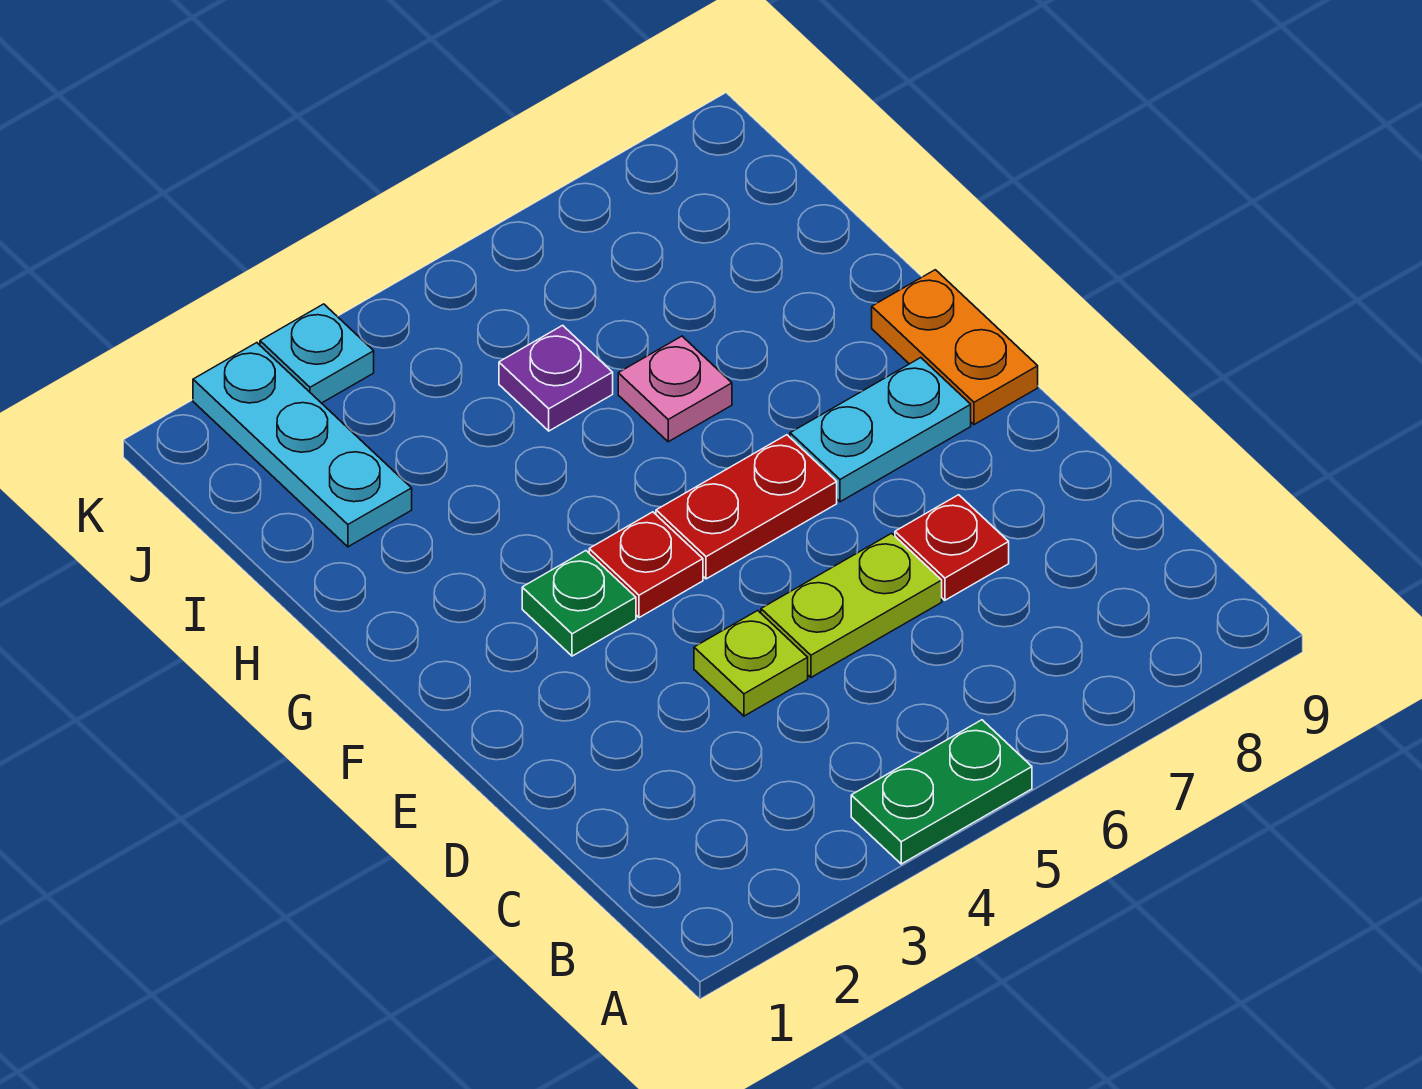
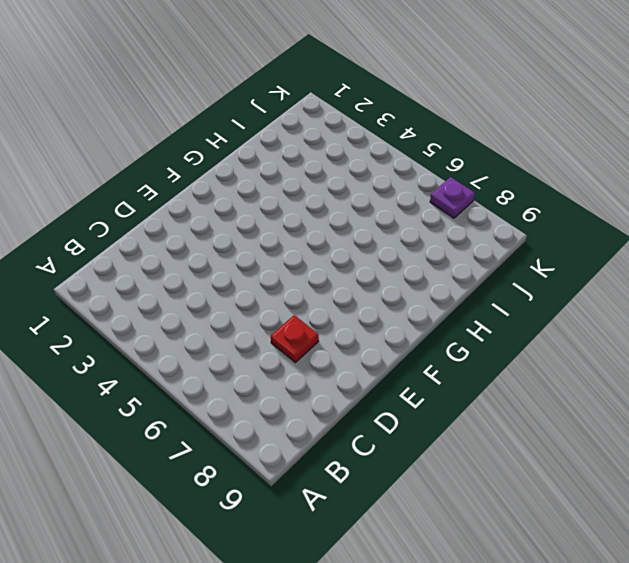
purple plate K7 level 1 -> purple plate I5 level 1
none -> green plate A4:A5 level 1
none -> lime plate D4 level 1
none -> lime plate D5:D6 level 1

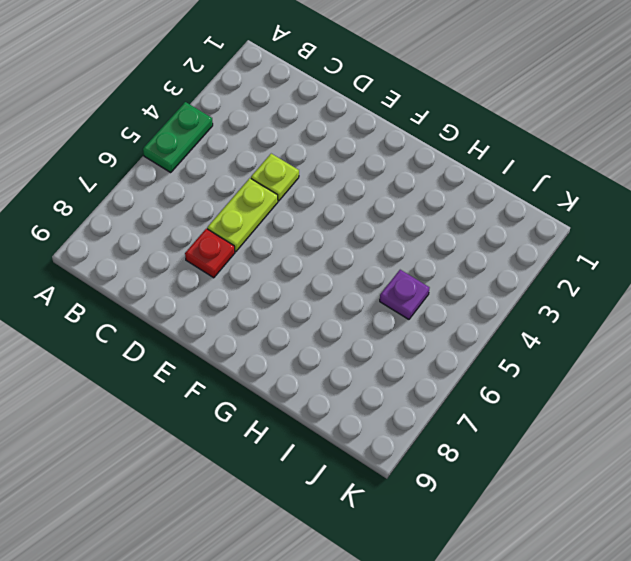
none -> green plate F3 level 1
none -> red plate F4 level 1
none -> red plate F5:F6 level 1

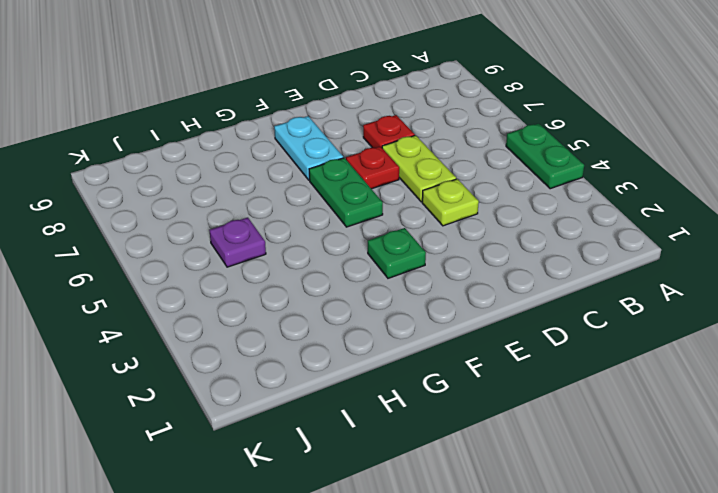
red plate E6 level 1 -> red plate F4 level 1
green plate F5:F6 level 1 -> red plate F5:F6 level 1
none -> orange plate F9:G9 level 1
none -> pink plate H6 level 1
none -> cyan plate I2:K2 level 1

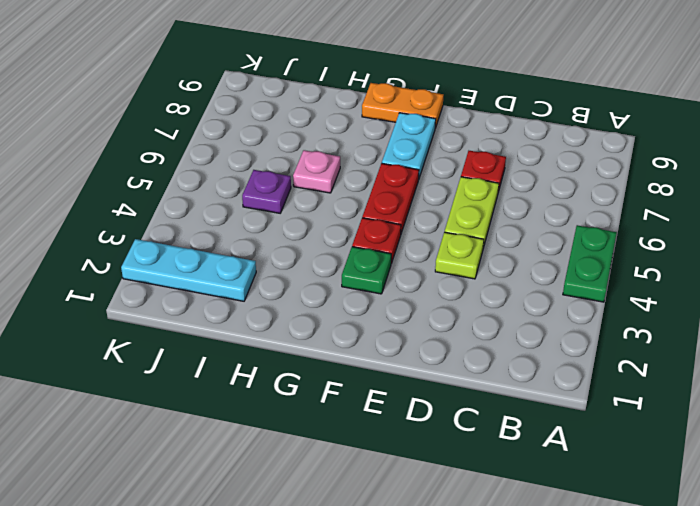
none -> cyan plate K3 level 1

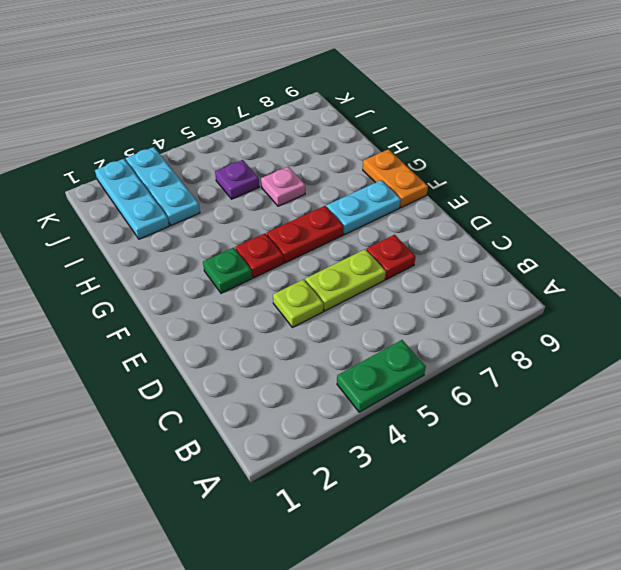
cyan plate I3:K3 level 1 -> cyan plate K3 level 1

